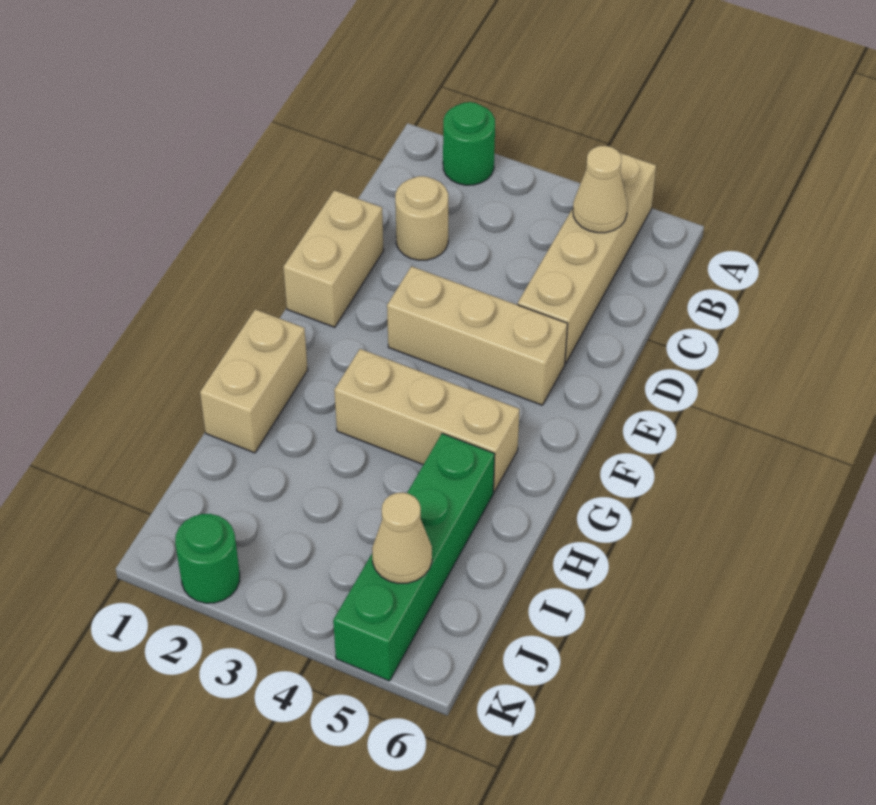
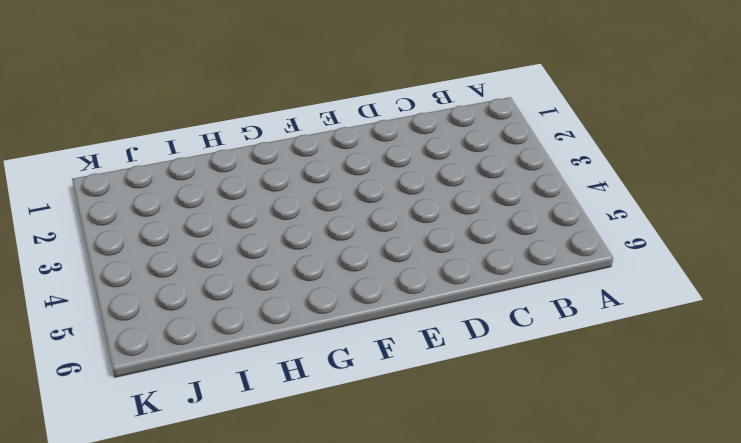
none -> green round brick A2 level 1
none -> tan brick A5:D5 level 1

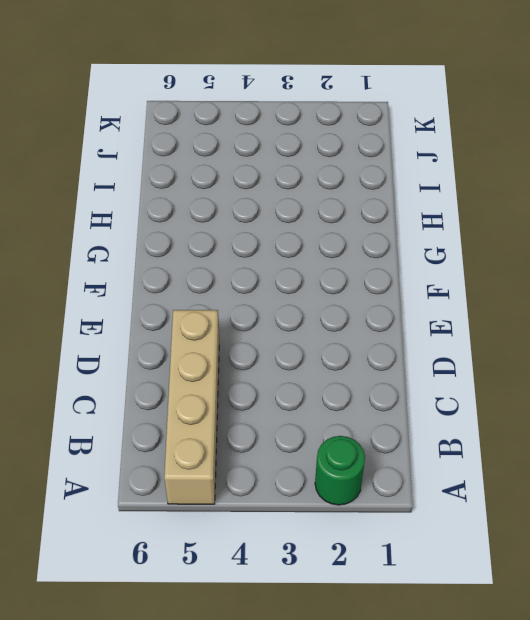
none -> tan round brick C2 level 1
none -> tan brick D1:E1 level 1

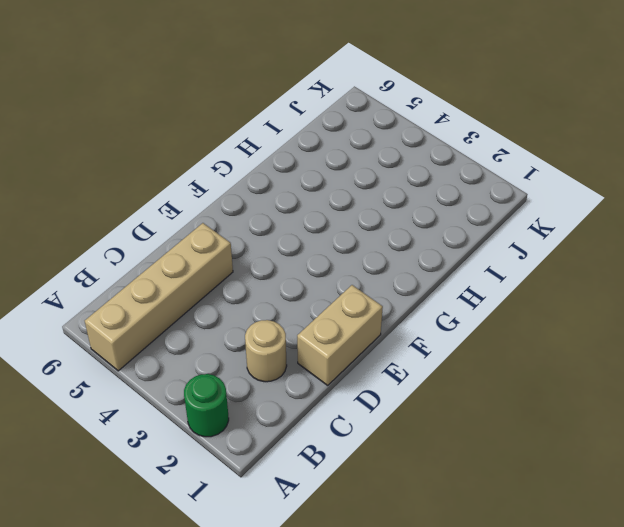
none -> tan brick E3:E5 level 1
none -> tan brick G1:H1 level 1

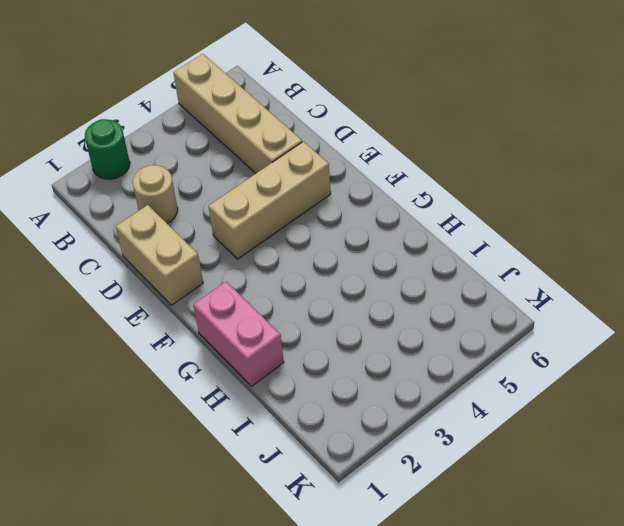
pink brick G1:H1 level 1 -> tan brick G1:H1 level 1
none -> tan brick G3:G5 level 1
none -> green brick H5:K5 level 1

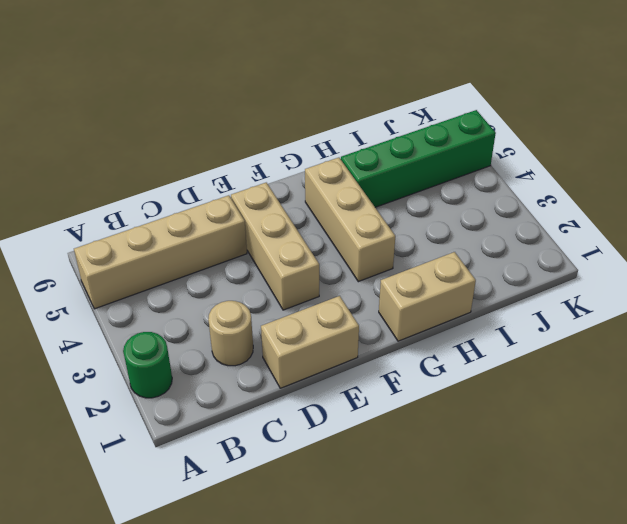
none -> green round brick K2 level 1
none -> tan cone B5 level 2

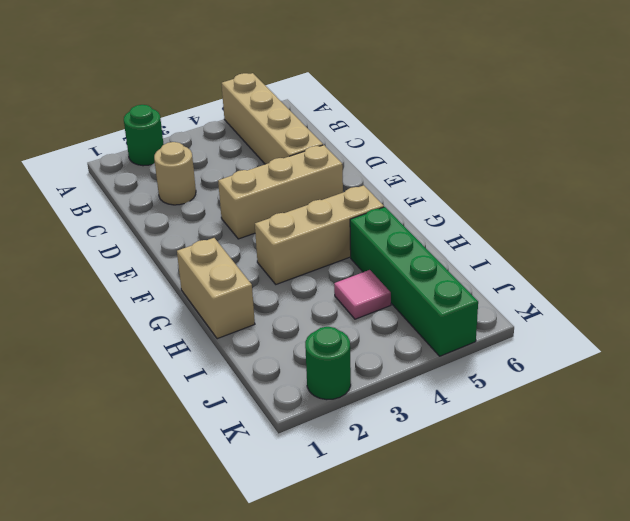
pink tile I4 level 1 -> none
none -> tan brick D1:E1 level 1
none -> tan cone B5 level 2

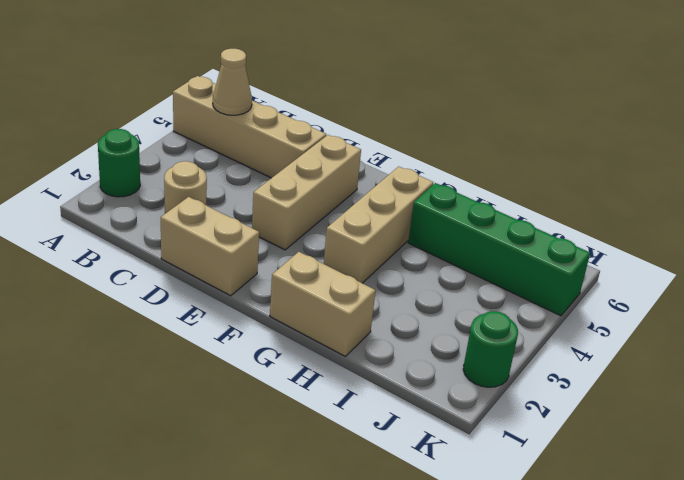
none -> tan cone J5 level 2

